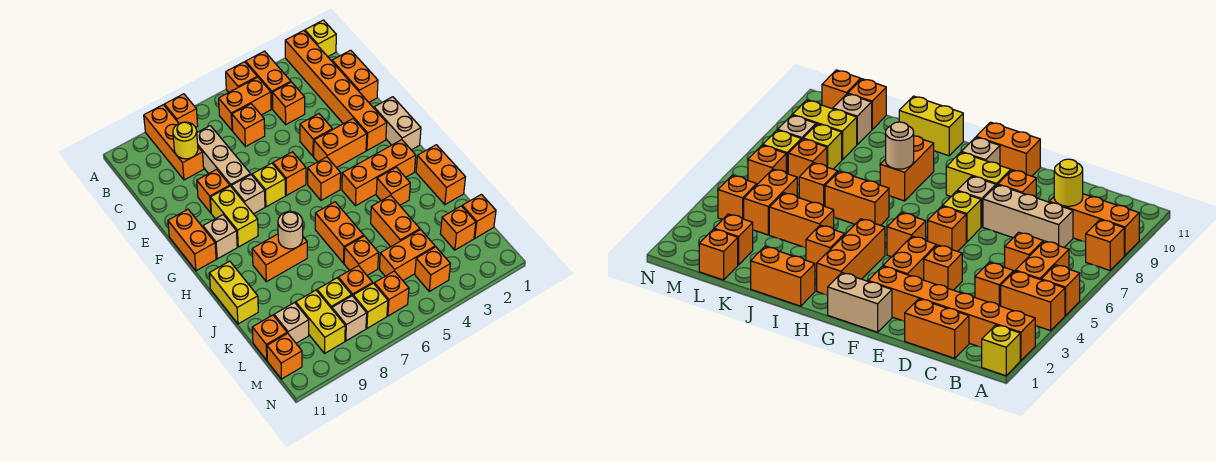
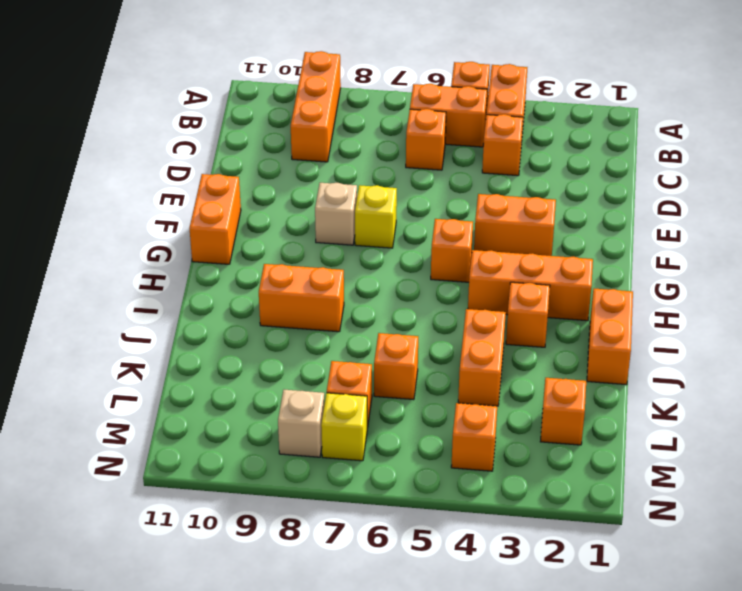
none -> yellow brick A1 level 1
none -> orange brick A2:F2 level 1
none -> orange brick A8 level 1
none -> orange brick C1:D1 level 1

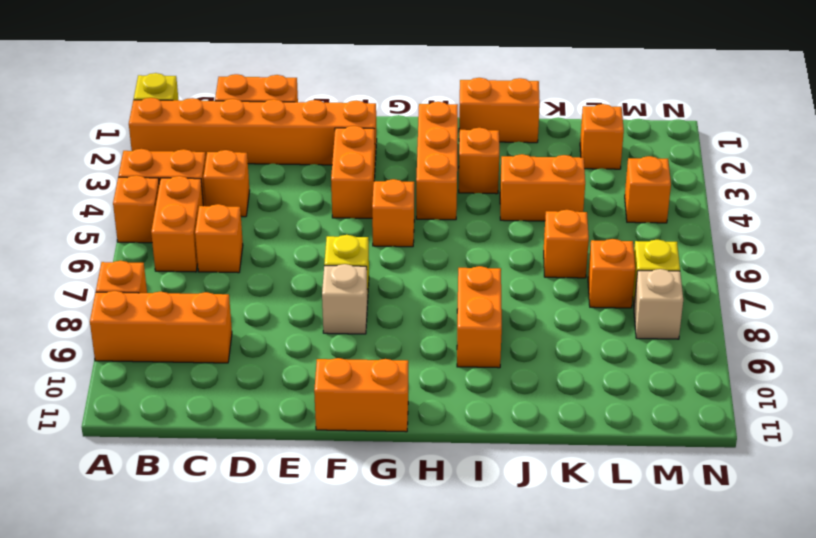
none -> tan brick C8:E8 level 1
none -> orange brick E4 level 1
none -> orange brick E9 level 1
none -> tan brick F1:G1 level 1

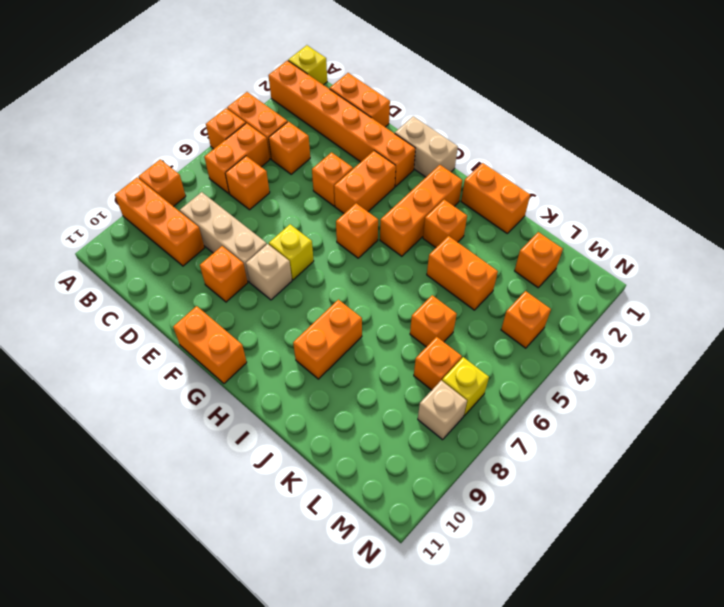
none -> orange brick F6 level 1
none -> yellow brick F9:G9 level 1
none -> tan brick G10 level 1
none -> orange brick I6:J6 level 1

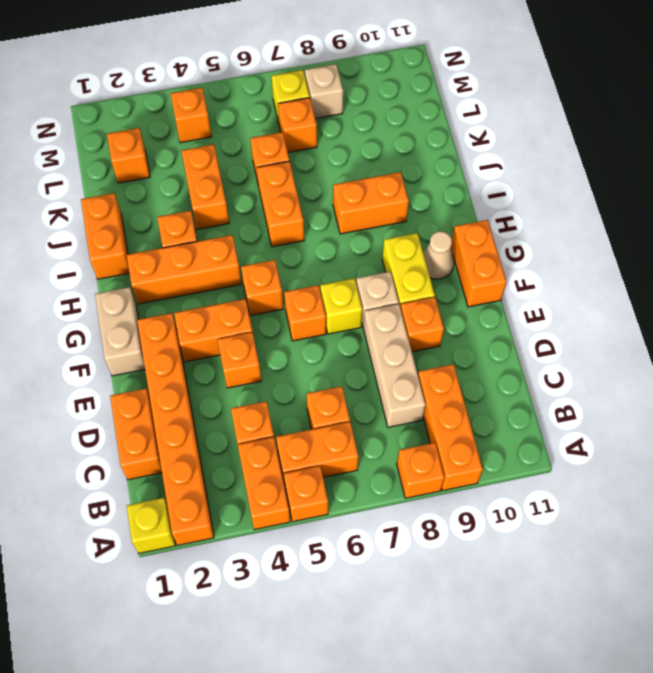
tan cone G10 level 1 -> tan brick G10 level 1
none -> yellow brick I11:J11 level 1
none -> orange brick L1 level 1
none -> orange brick L4:L5 level 1
none -> yellow brick L8 level 1

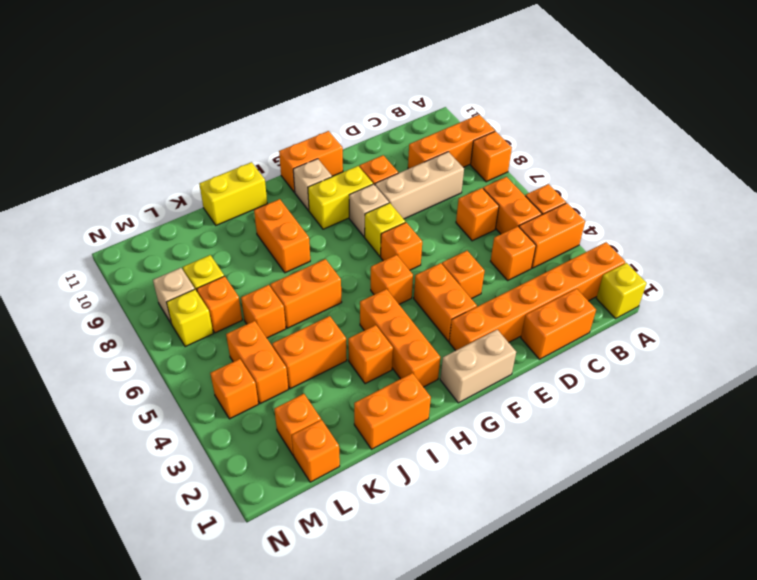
none -> yellow brick L9:M9 level 1
none -> tan brick L10 level 1
none -> orange brick L11 level 1
none -> orange brick M6 level 1

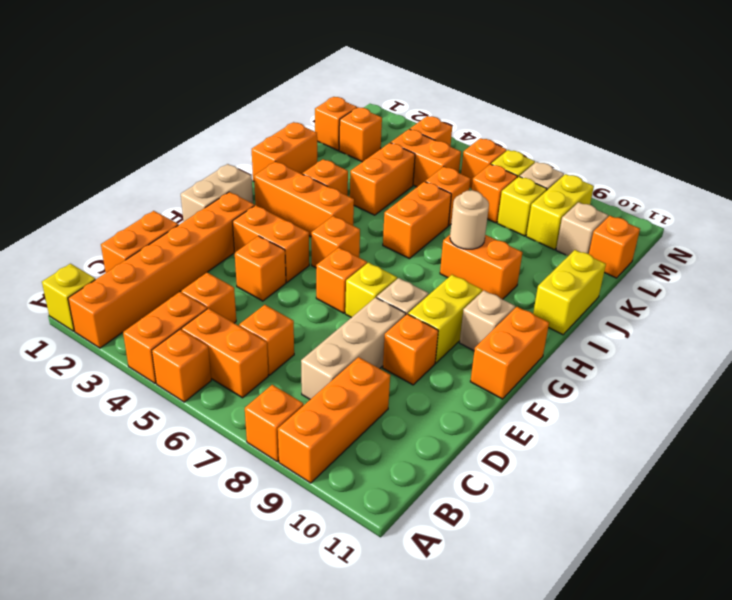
none -> orange brick M11 level 1
none -> yellow round brick C9 level 2

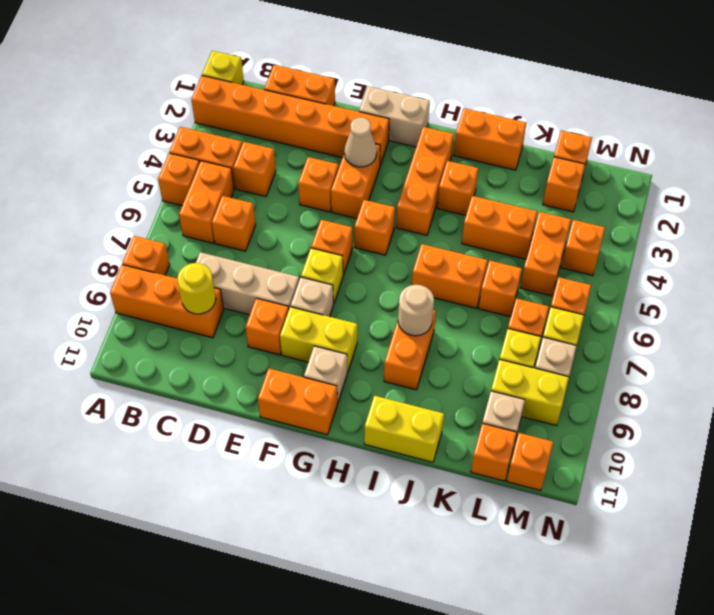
tan cone F3 level 2 -> none

